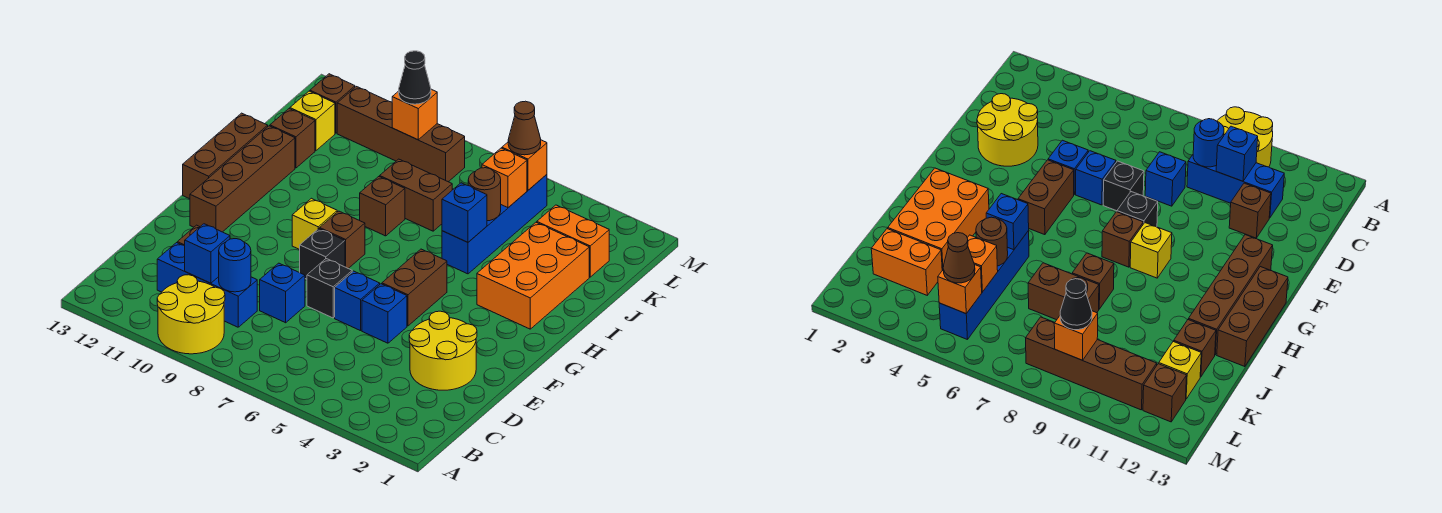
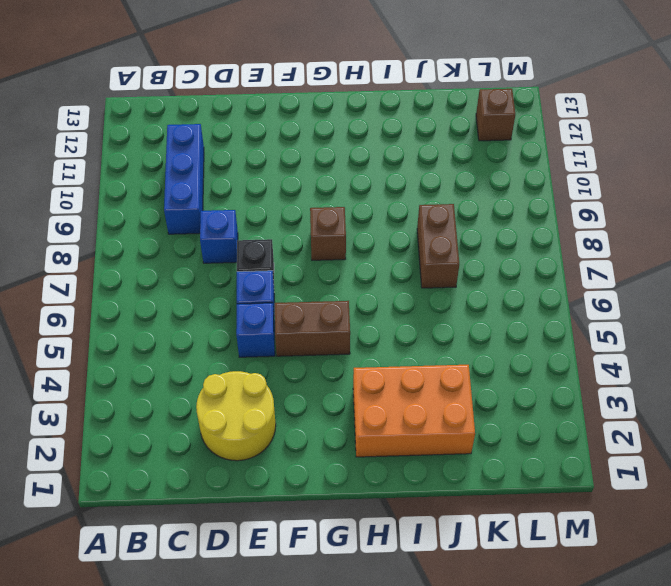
none -> yellow round brick A9:B10 level 1
none -> brown brick D11 level 1
none -> black brick F8 level 1
none -> brown brick F12:I12 level 1

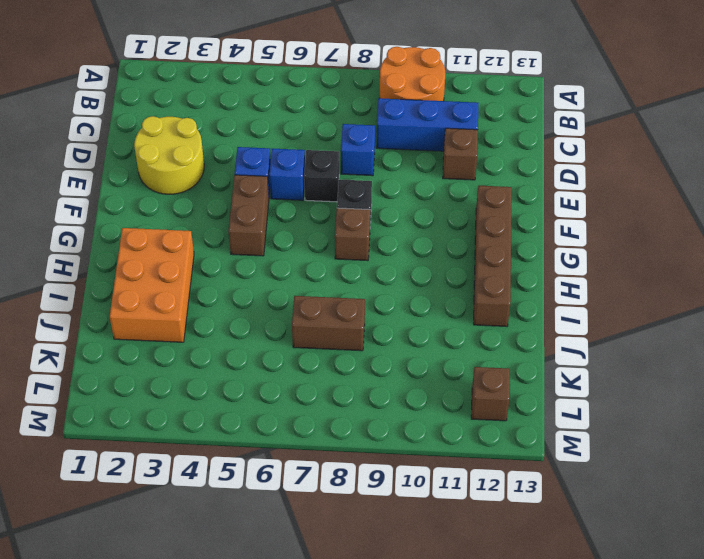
orange round brick A9:B10 level 1 -> yellow round brick A9:B10 level 1
none -> yellow brick G9 level 1
none -> brown brick G13:I13 level 1
none -> blue brick I5:L5 level 1
none -> brown brick I8 level 1

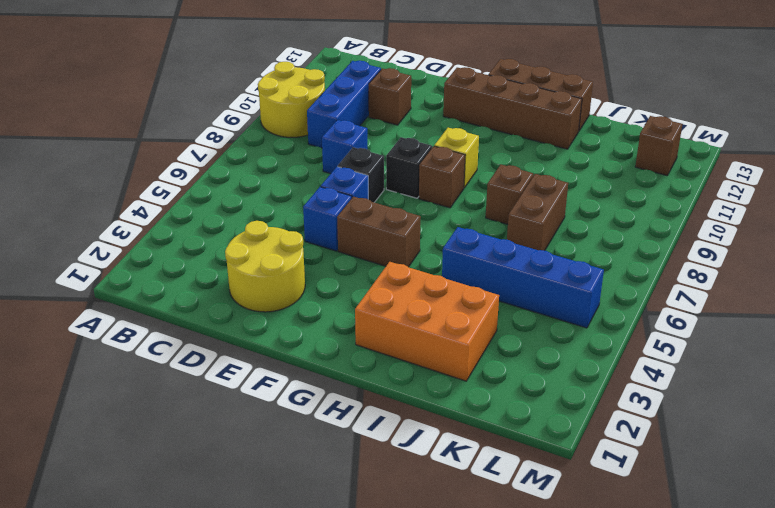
none -> brown brick J12 level 1
none -> orange brick K2:K3 level 1
none -> yellow brick K12 level 1
none -> brown brick L8:L11 level 1

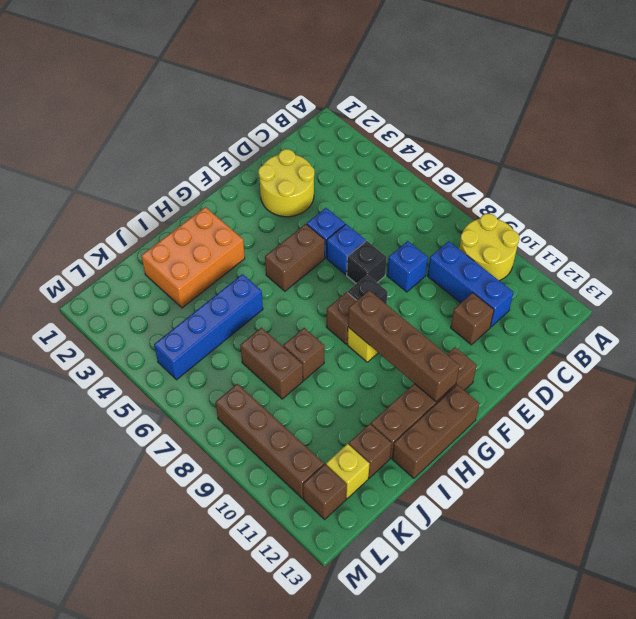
brown brick G9:G12 level 2 -> none
none -> orange brick K2:K3 level 1
none -> blue round brick C9 level 2
none -> blue brick C10 level 2
none -> blue brick I5 level 2

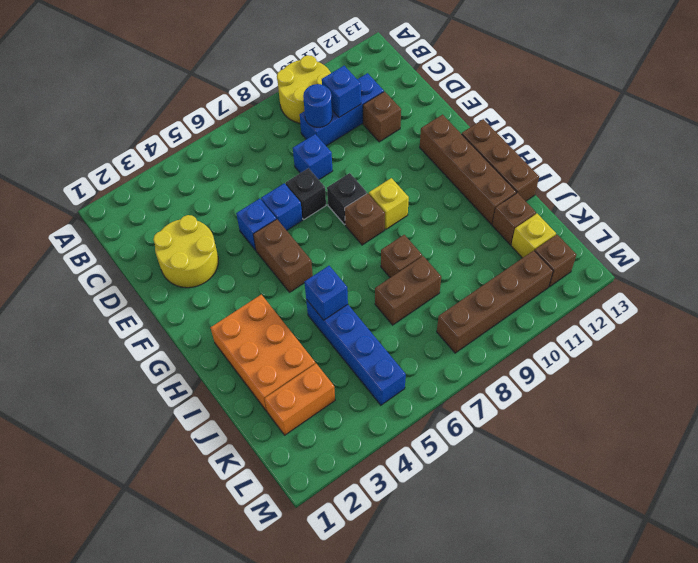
none -> brown round brick J5 level 2
none -> orange brick K5 level 2
none -> orange brick L5 level 2
none -> orange brick L9 level 2

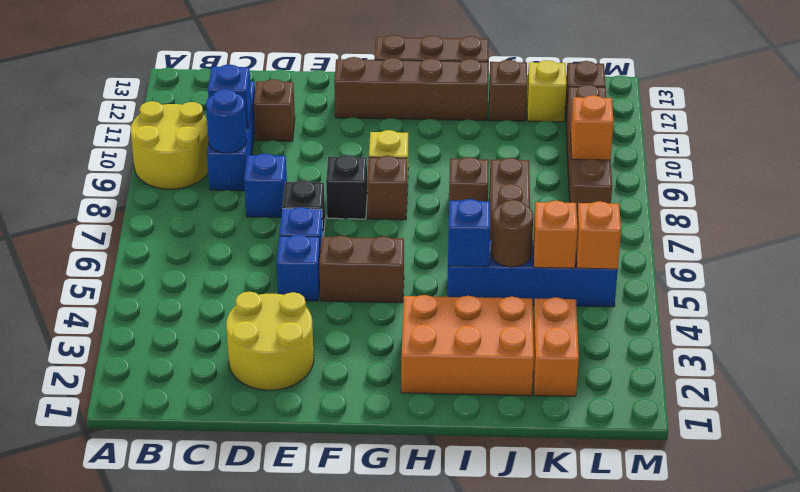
none -> brown cone L5 level 3
none -> black cone L9 level 3

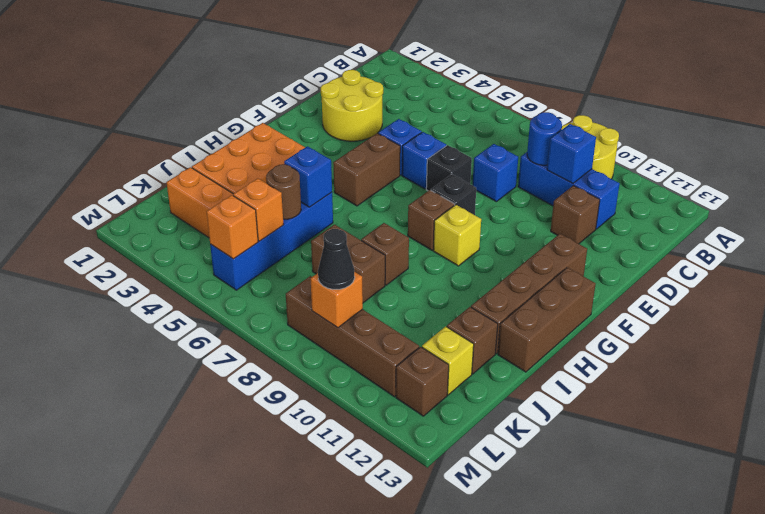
none -> brown cone L5 level 3

